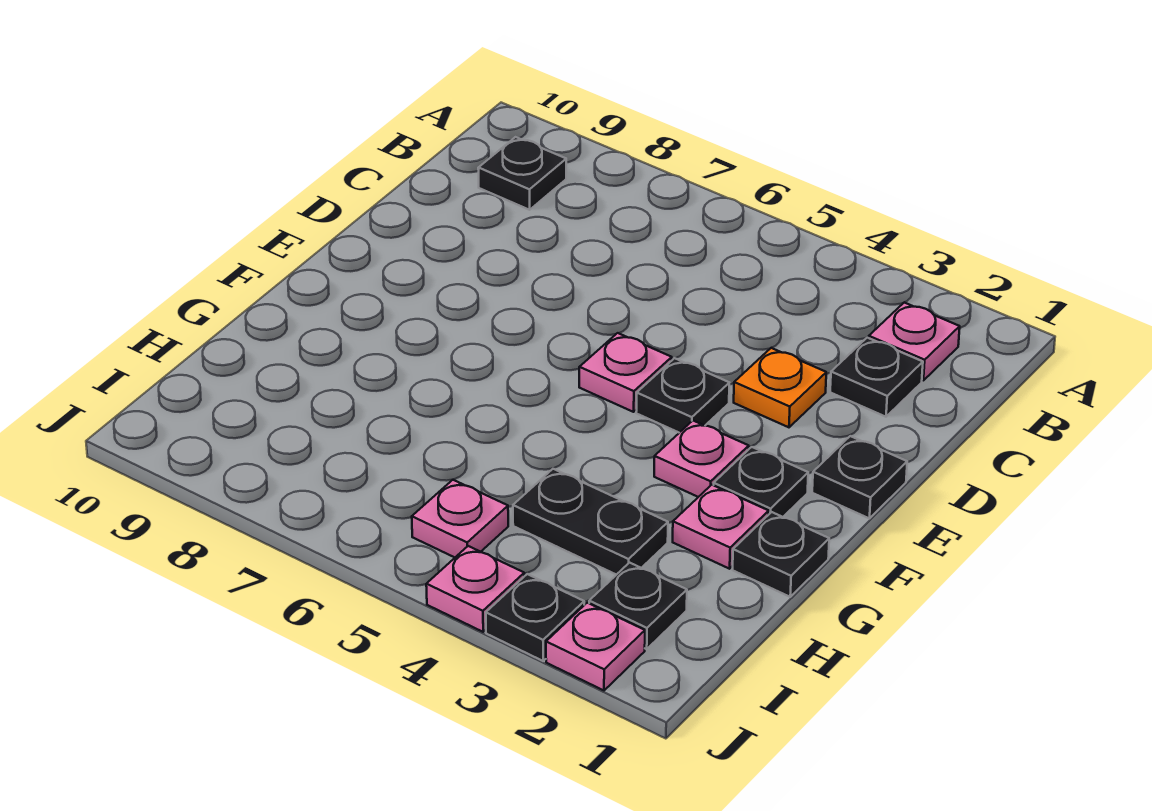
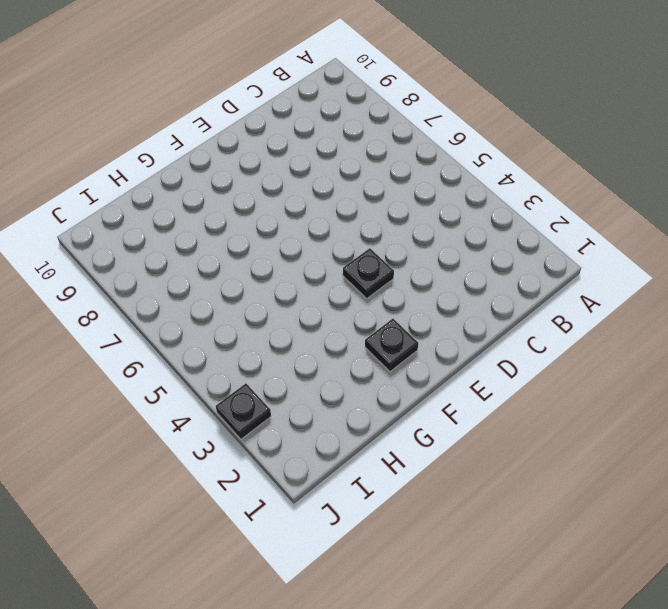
none -> pink plate B2 level 1
none -> black plate B9 level 1
none -> black plate C2 level 1

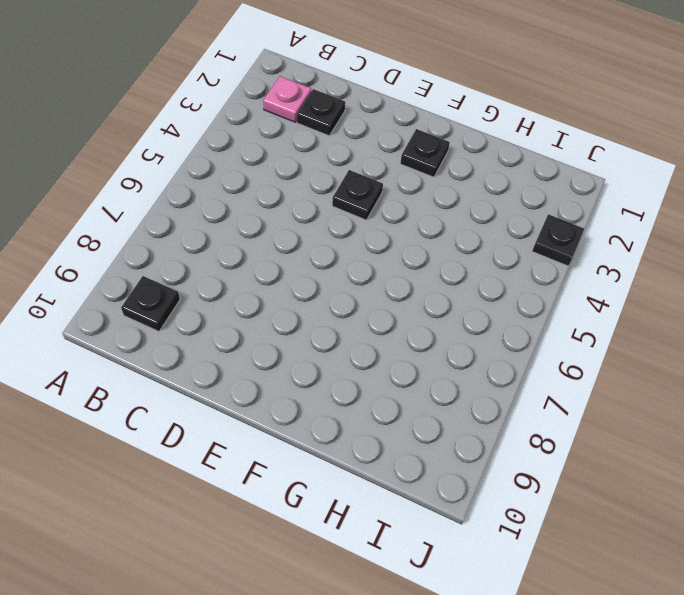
none -> orange plate D3 level 1
none -> black plate E1 level 1
none -> pink plate E5 level 1

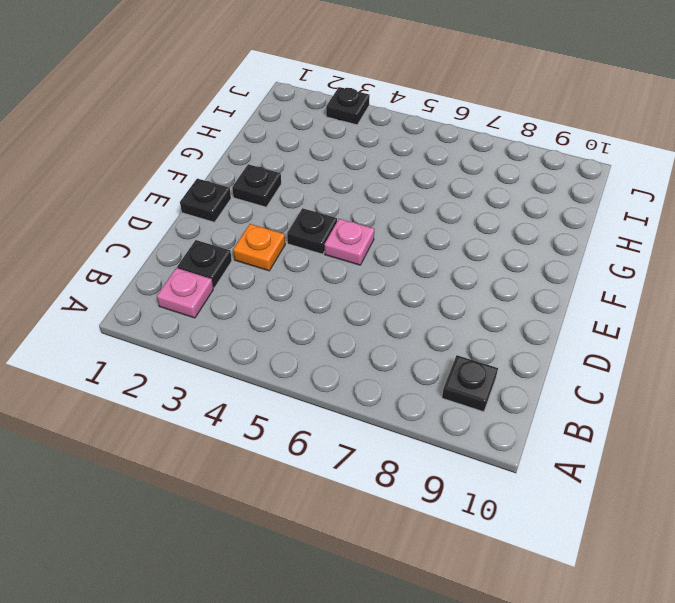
none -> pink plate F3 level 1
none -> black plate G1 level 1
none -> pink plate G2 level 1

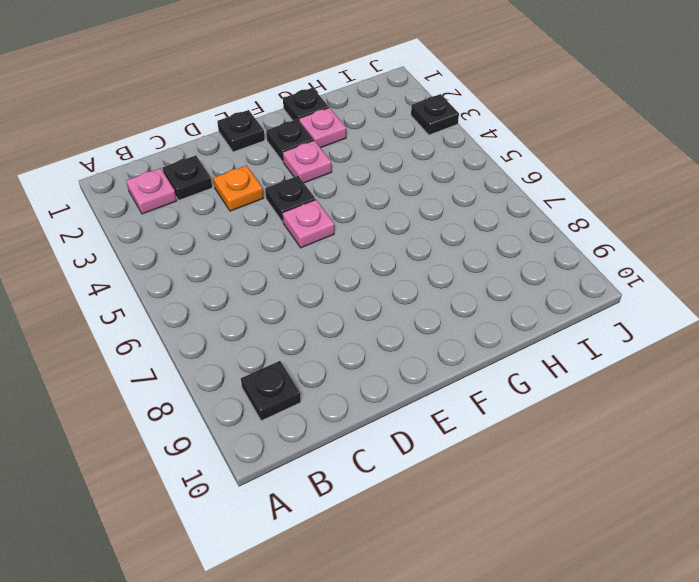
none -> black plate H3:H4 level 1
none -> black plate I2 level 1
none -> pink plate I5 level 1

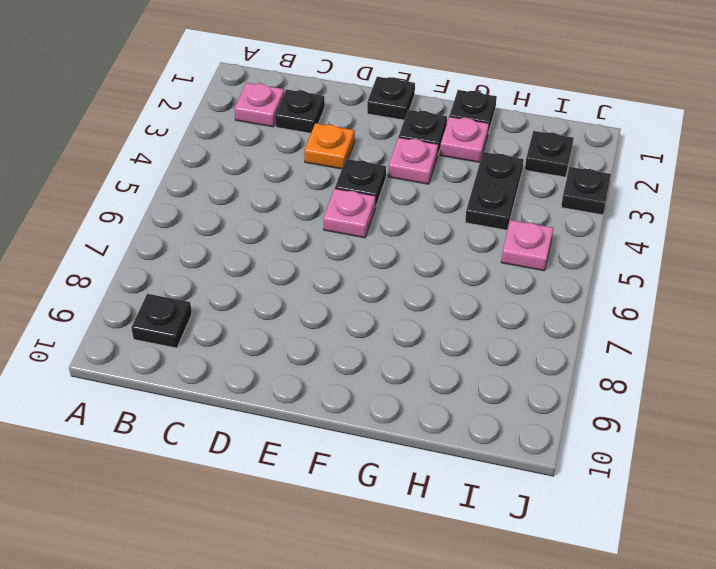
none -> pink plate J2 level 1
none -> pink plate J4 level 1

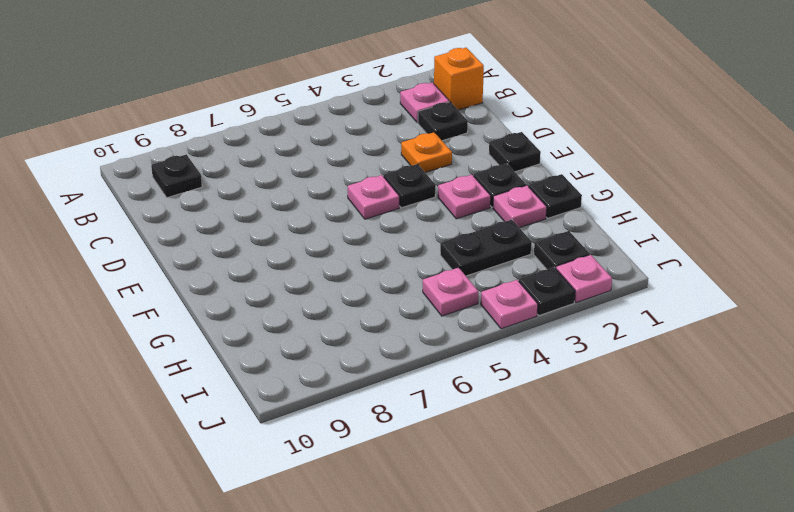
orange brick B1 level 1 -> none

